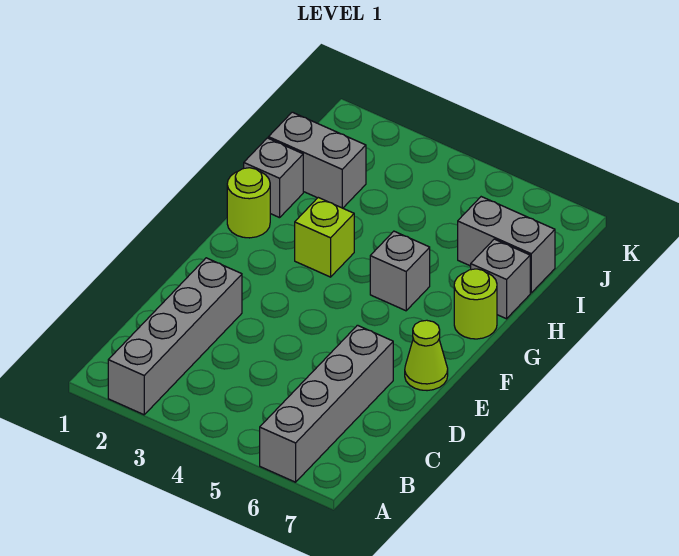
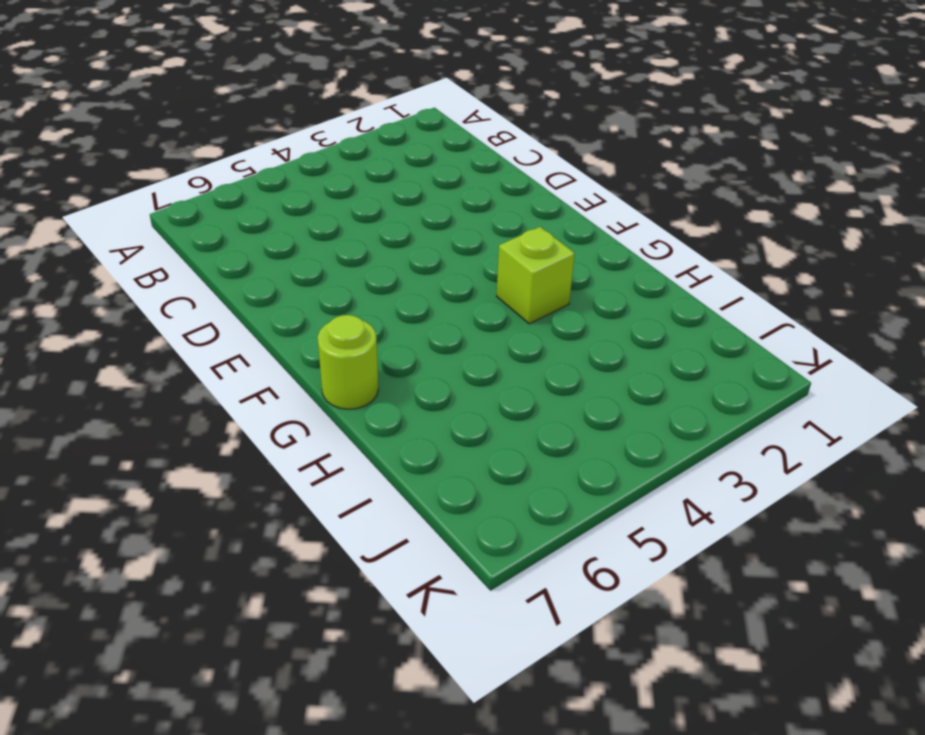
none -> grey brick A2:D2 level 1
none -> grey brick A6:D6 level 1

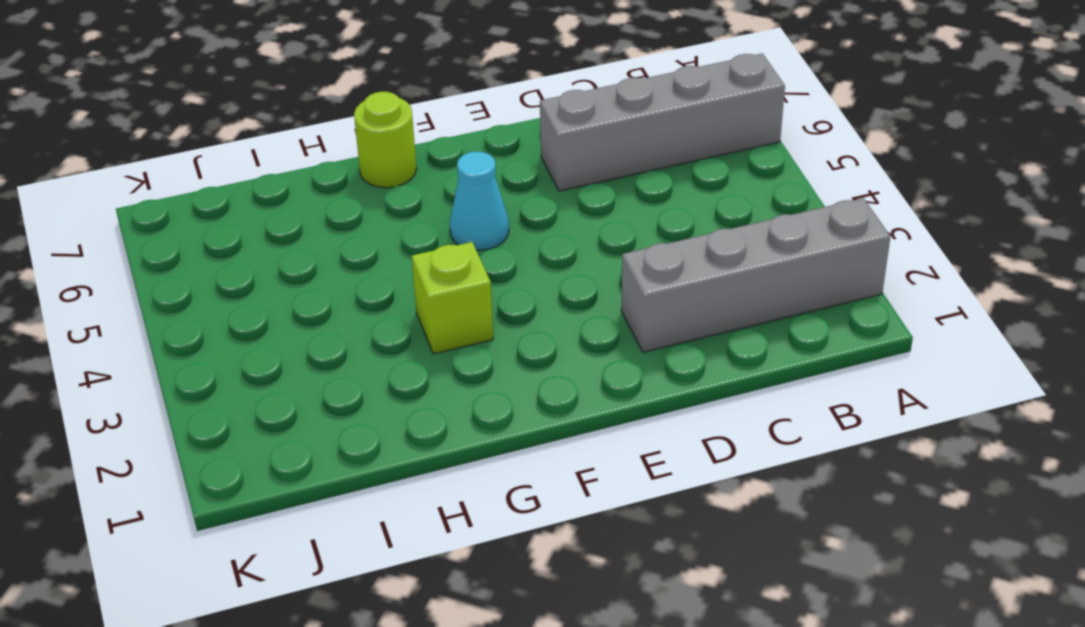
cyan cone F5 level 1 -> none
none -> lime cone E7 level 1
none -> lime round brick G1 level 1

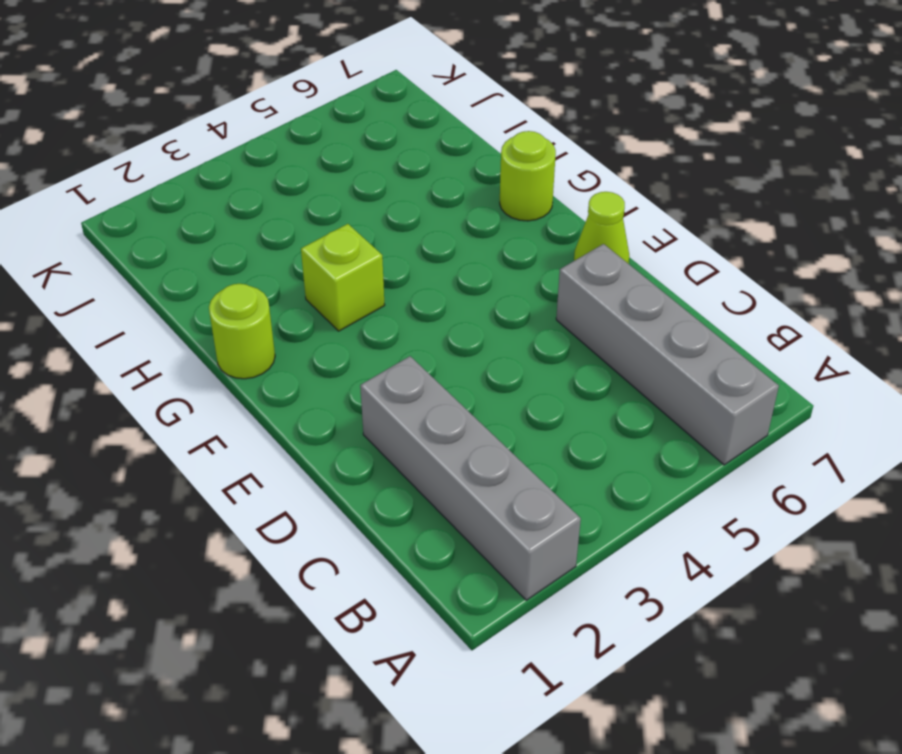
none -> grey brick G5 level 1
none -> grey brick H1 level 1

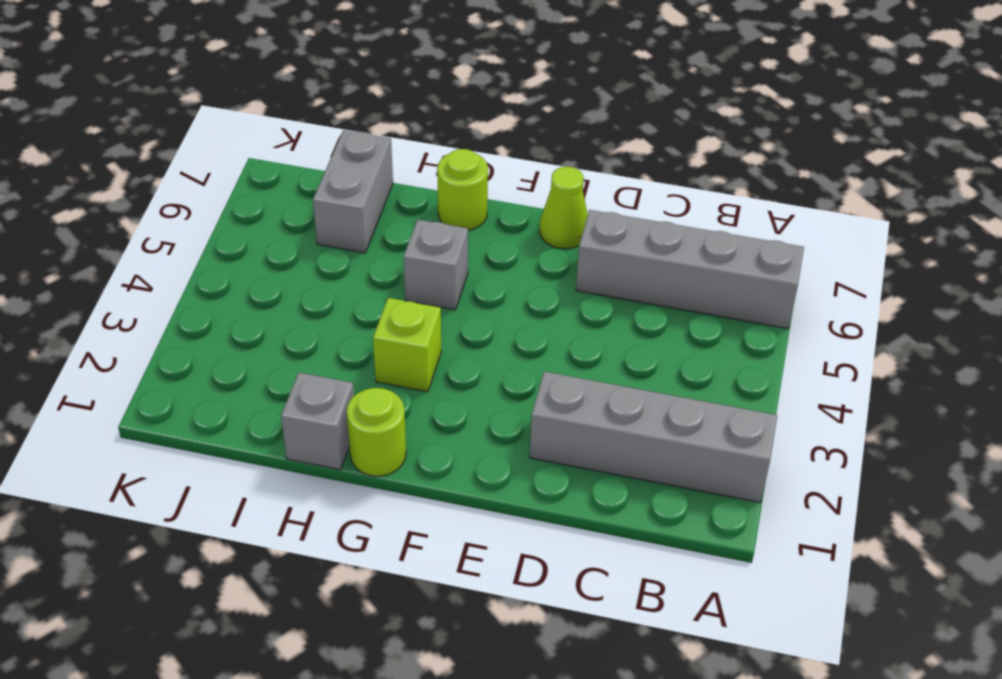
none -> grey brick H7 level 1
none -> grey brick I1:I2 level 1

